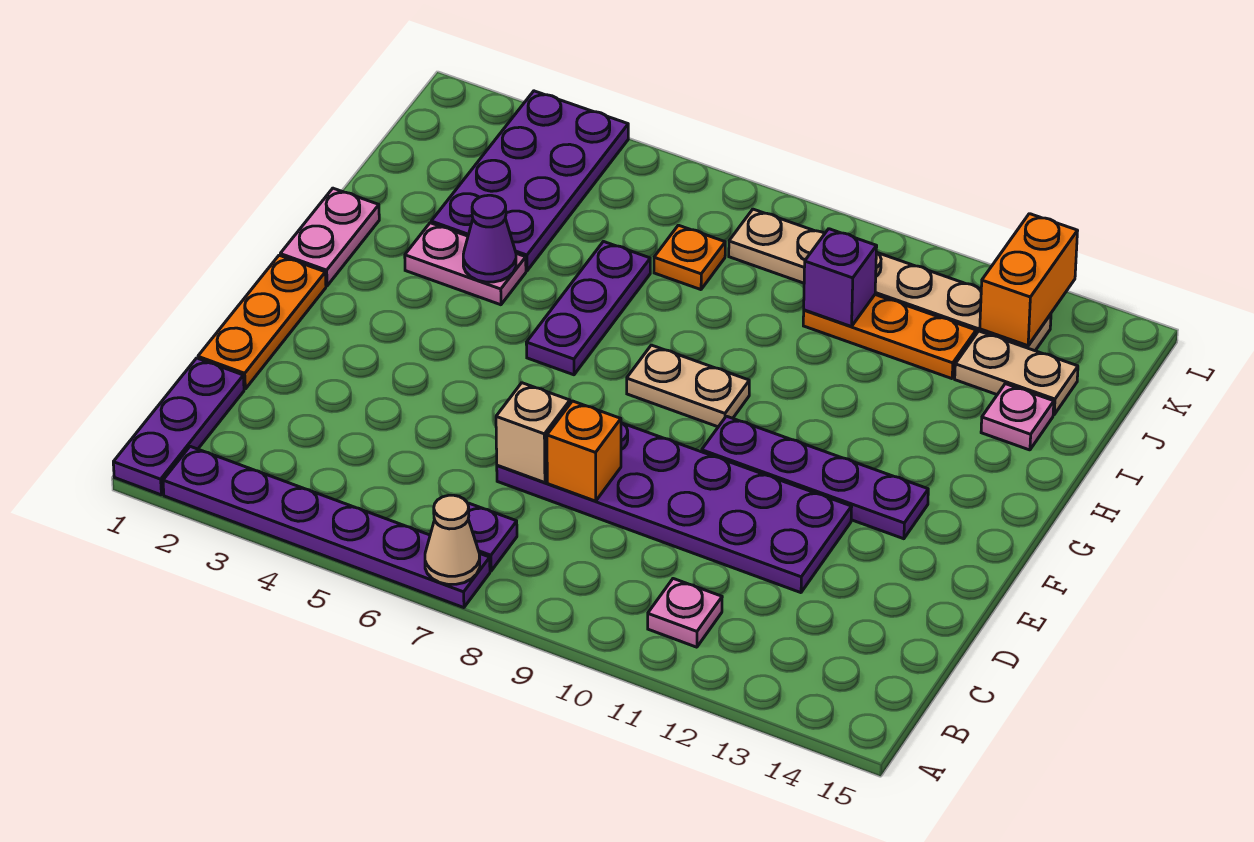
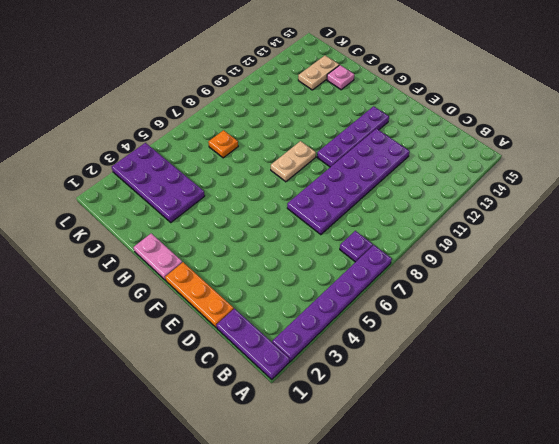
none -> pink plate B11 level 1
none -> purple plate G6:I6 level 1
none -> pink plate H3:H4 level 1

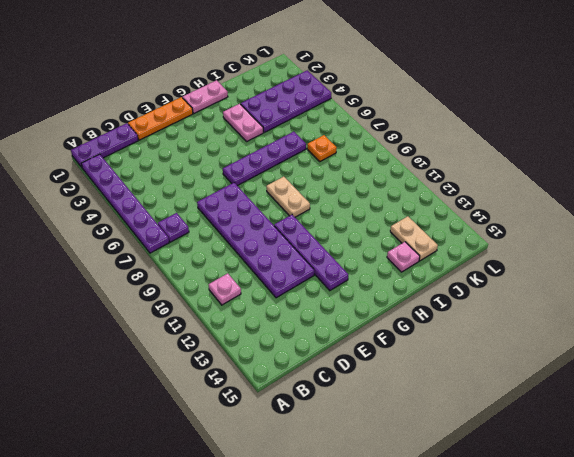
purple plate F6:I6 level 1 -> purple plate G6:I6 level 1
none -> orange plate J10:J12 level 1
none -> tan plate K8:K13 level 1
none -> tan cone A7 level 2

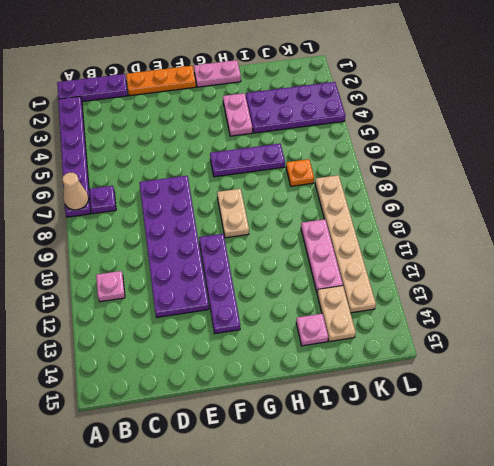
pink plate J10:J12 level 1 -> orange plate J10:J12 level 1
none -> tan brick D7 level 2
none -> orange brick D8 level 2
none -> purple cone H4 level 2

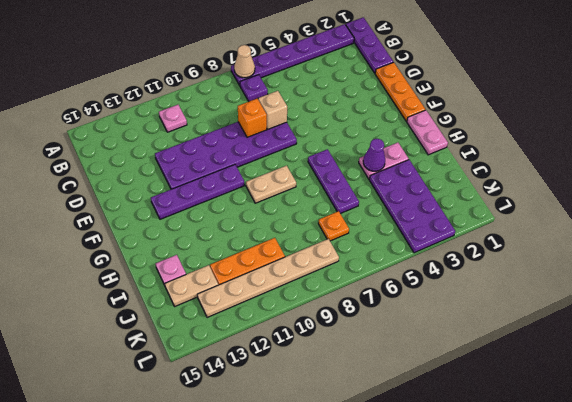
none -> purple brick J10 level 2
none -> orange brick K13:L13 level 2

